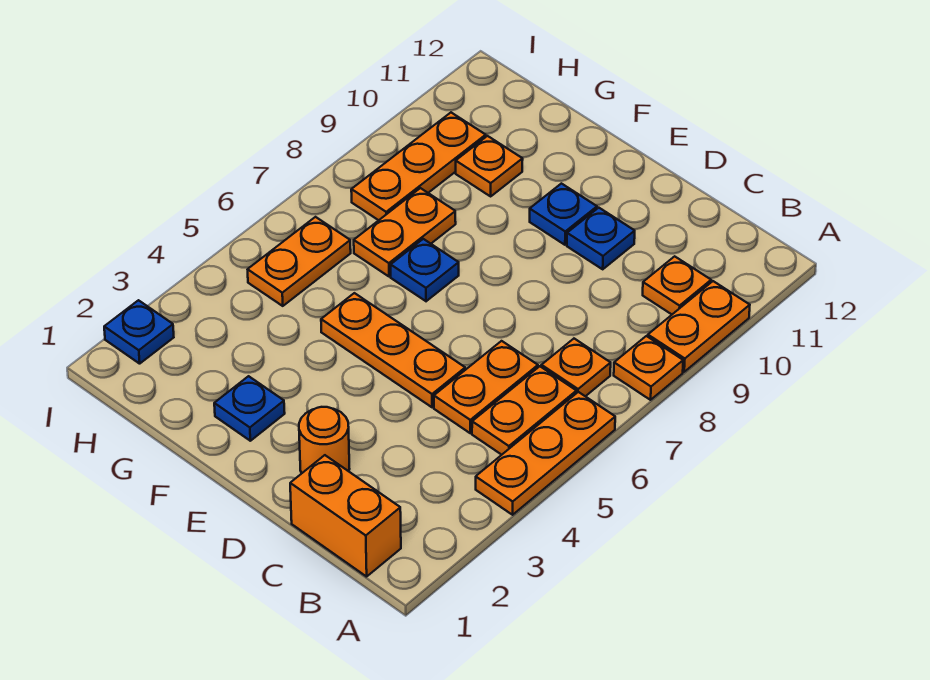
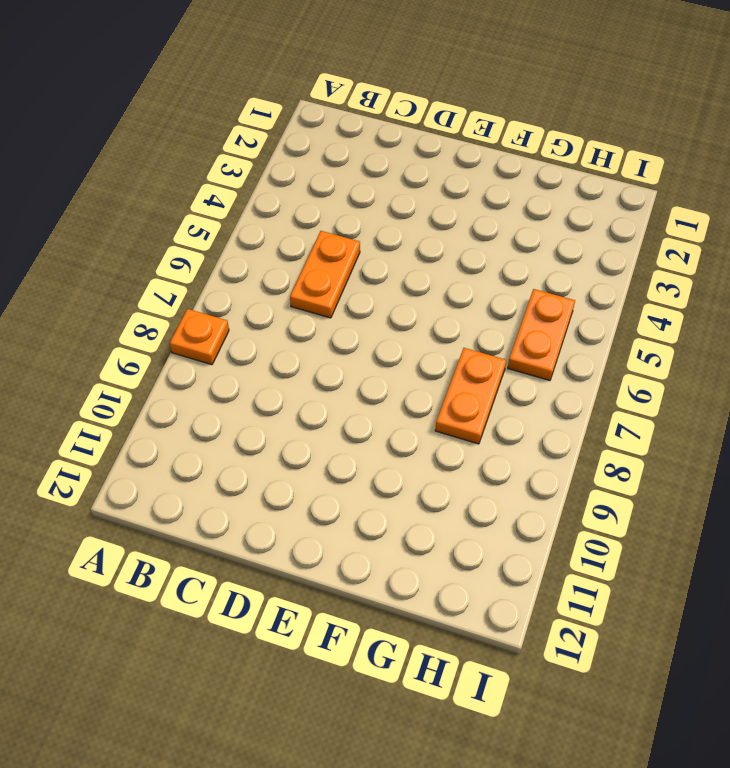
none -> orange plate A4:A6 level 1
none -> orange plate A9:A10 level 1
none -> orange brick B1:C1 level 1

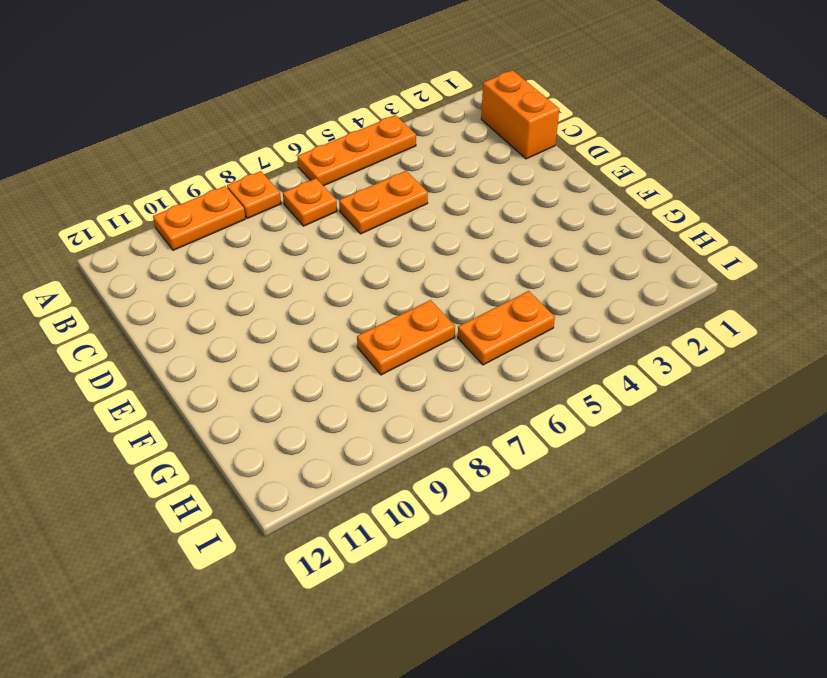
none -> orange plate B5:B6 level 1
none -> orange plate B10 level 1
none -> orange round brick D2 level 1

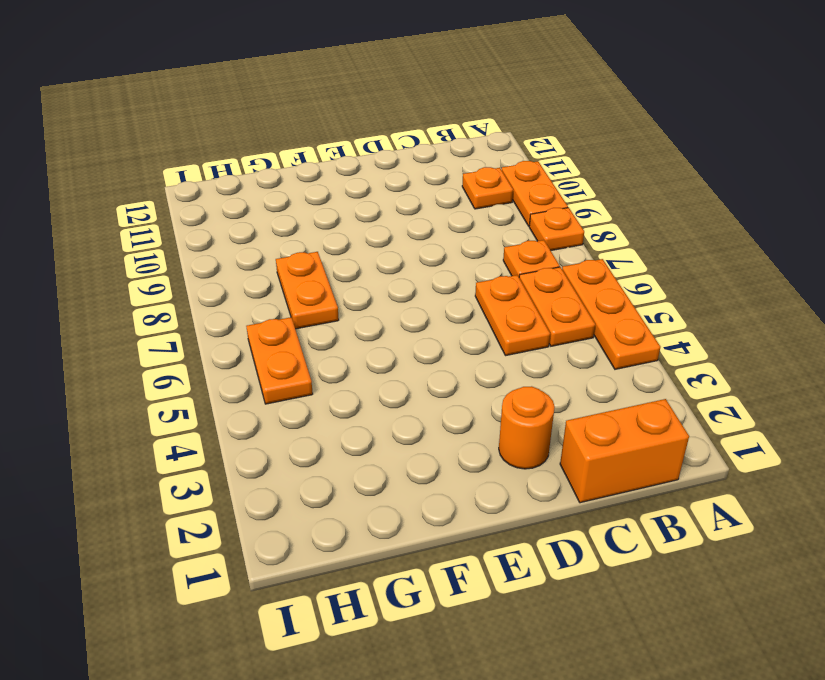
none -> orange plate D5:F5 level 1
none -> blue plate D10 level 1
none -> blue plate E10 level 1

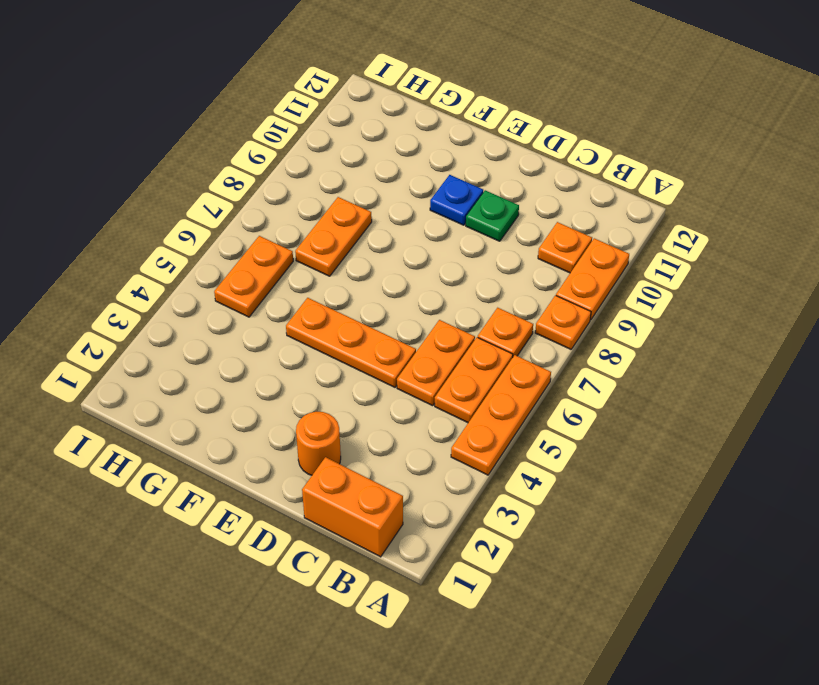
green plate D10 level 1 -> blue plate D10 level 1
none -> blue plate F2 level 1
none -> blue plate F7 level 1
none -> orange plate G10 level 1

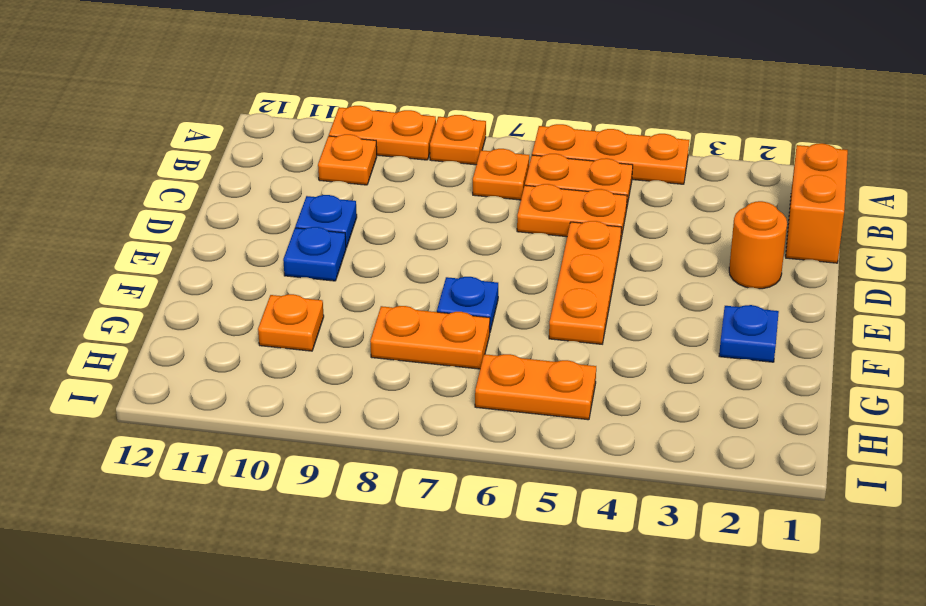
none -> orange plate H8:H10 level 1
none -> blue plate I2 level 1

